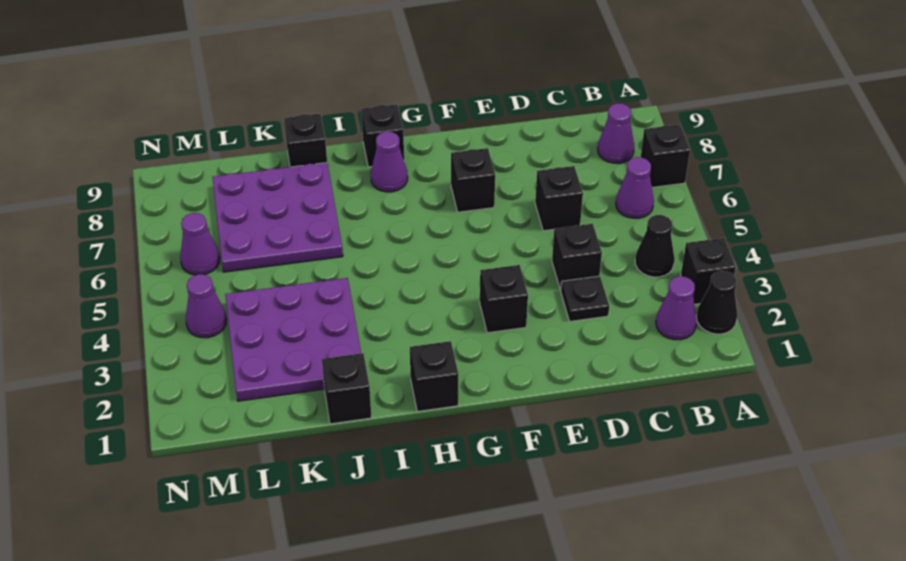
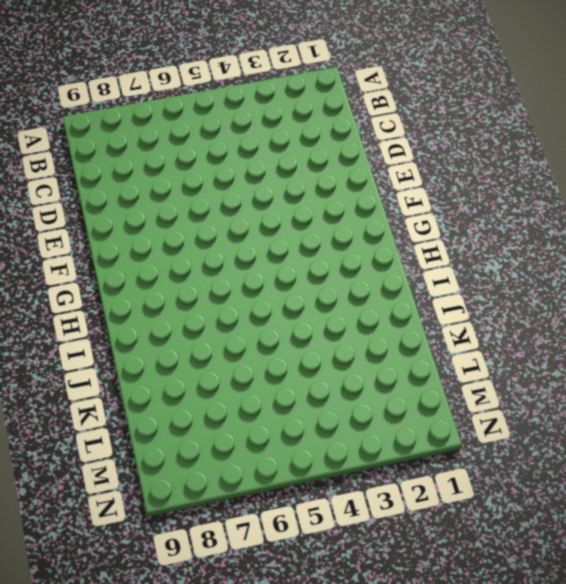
none -> black cone A2 level 1
none -> black brick A3 level 1
none -> black brick A7 level 1

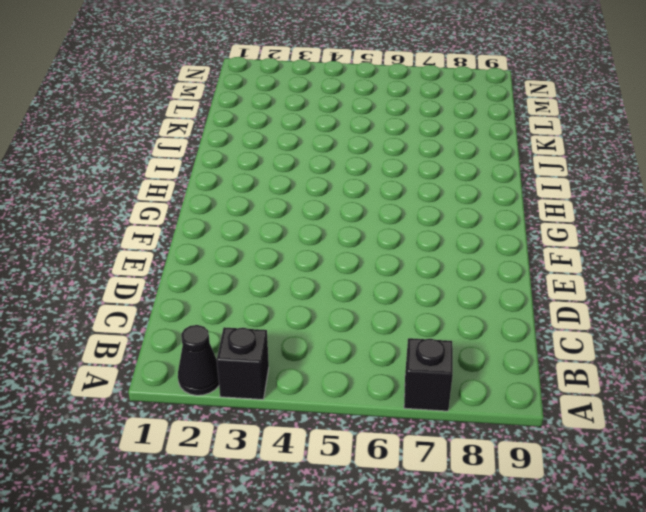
none -> purple cone B2 level 1
none -> black cone B4 level 1
none -> purple cone B6 level 1

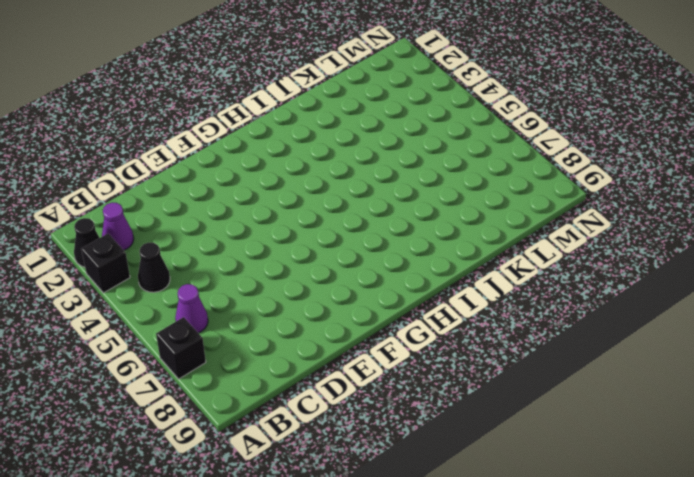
none -> purple cone B8 level 1
none -> black plate D3 level 1
none -> black brick D4 level 1

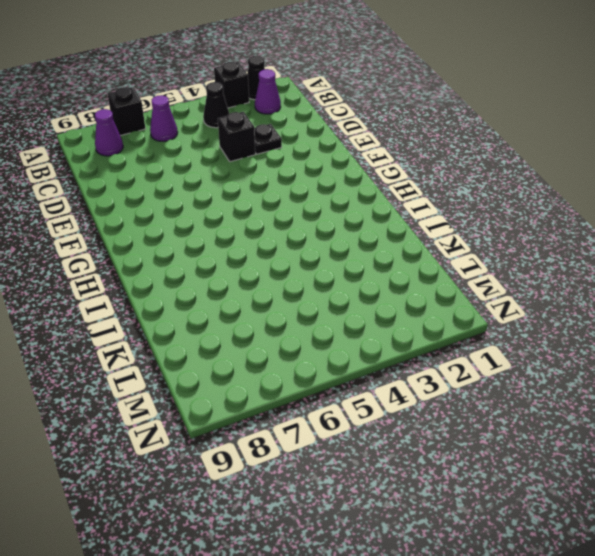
none -> black brick D6 level 1
none -> black brick F3 level 1
none -> black brick F7 level 1

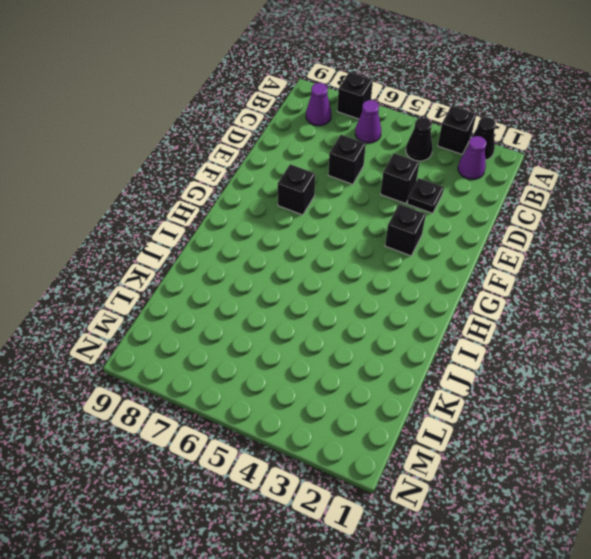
none -> black brick H1 level 1
none -> purple cone H8 level 1
none -> black brick H9 level 1

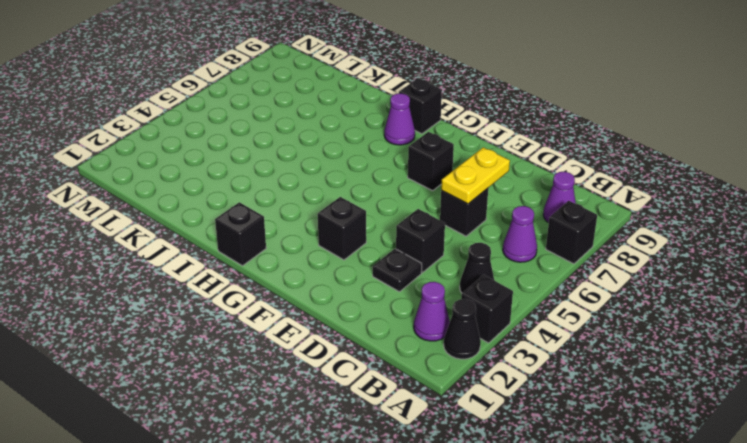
yellow plate D6:D7 level 2 -> none
none -> black brick J1 level 1
none -> purple plate J2:L4 level 1
none -> purple plate J6:L8 level 1

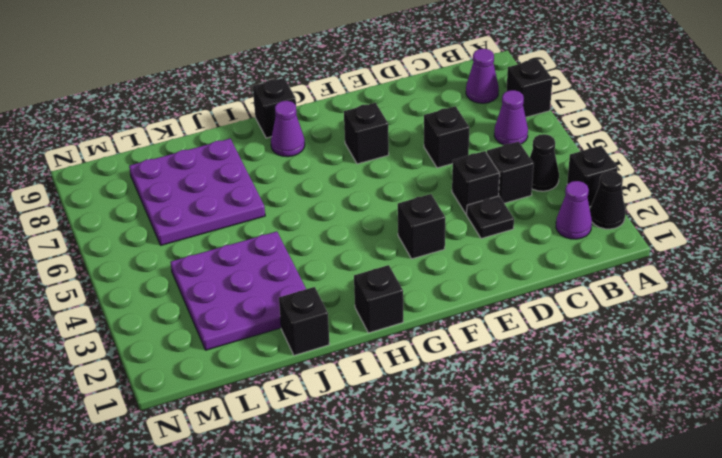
black brick C4 level 1 -> black brick J9 level 1
none -> purple cone M4 level 1
none -> purple cone M6 level 1

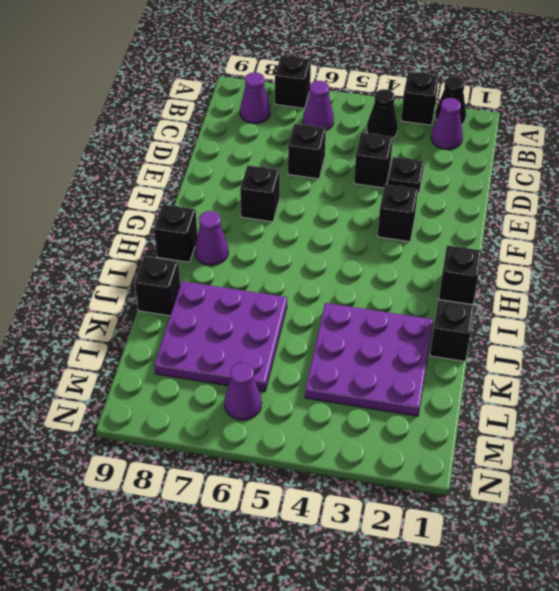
none -> purple cone M4 level 1

